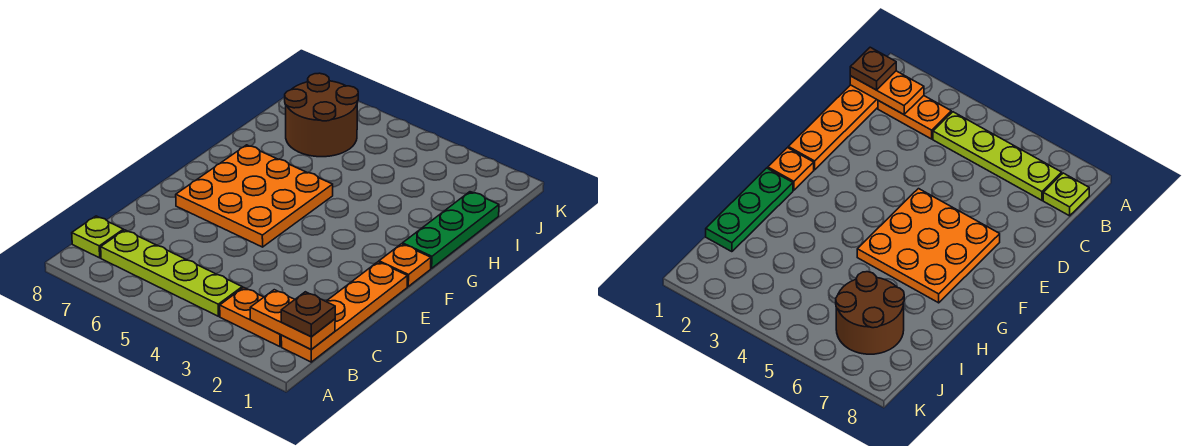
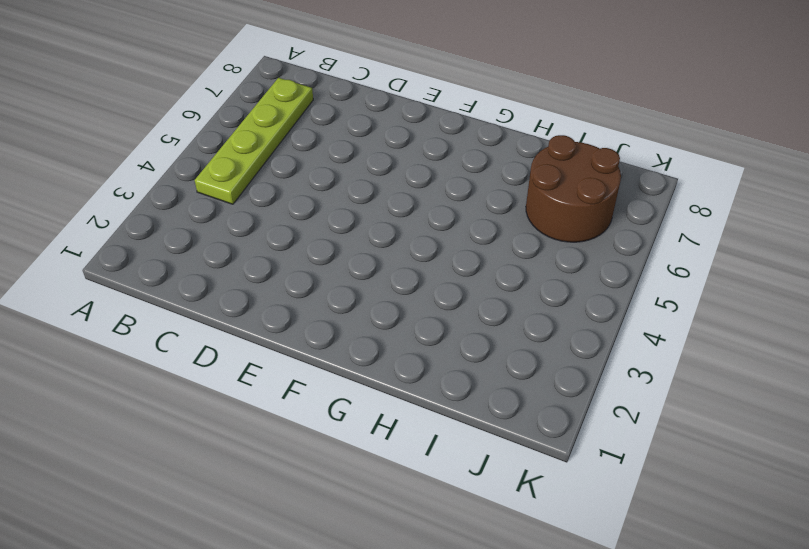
none -> orange plate B1:E1 level 1
none -> orange plate B2:B3 level 1

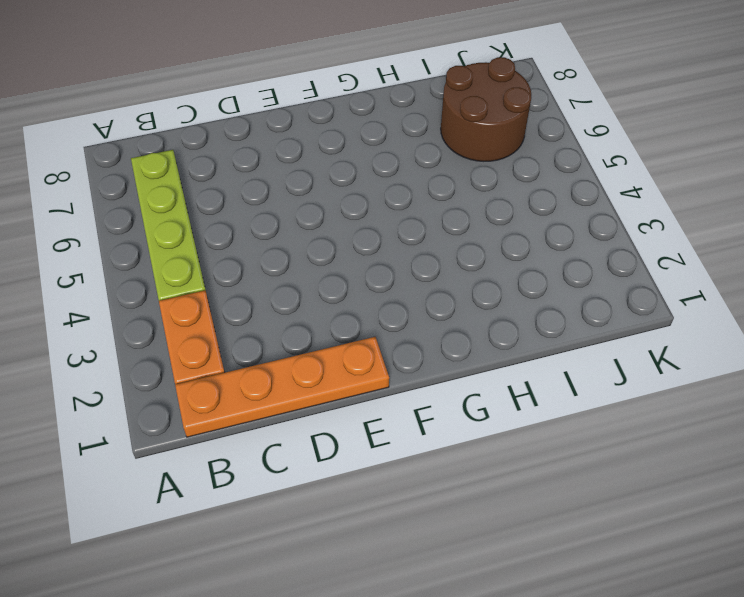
none -> lime plate B8 level 1
none -> orange plate E5:G7 level 1

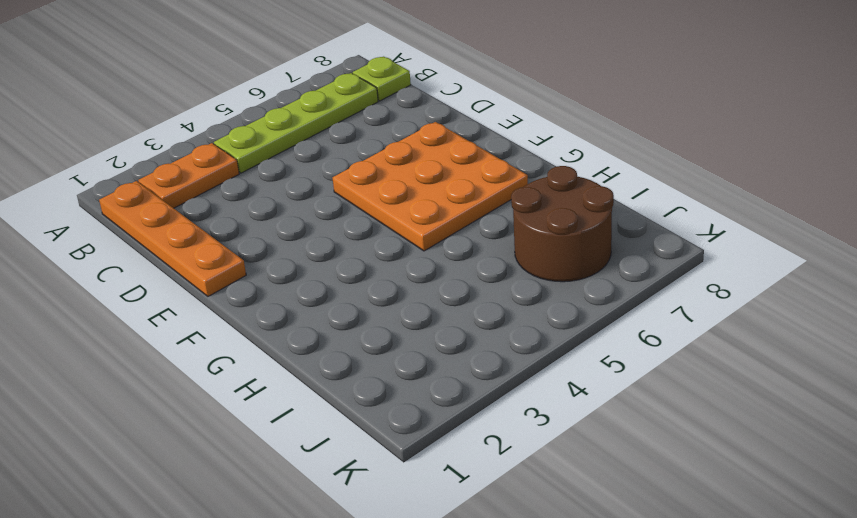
none -> orange plate F1 level 1
none -> green plate G1:I1 level 1

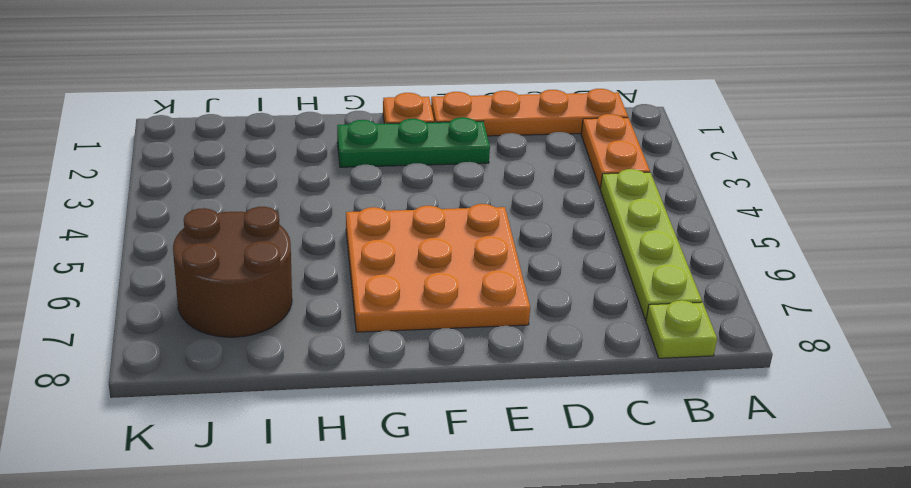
green plate E2:G2 level 1 -> green plate G1:I1 level 1
none -> orange plate B1:B2 level 2
none -> brown plate B1 level 3

